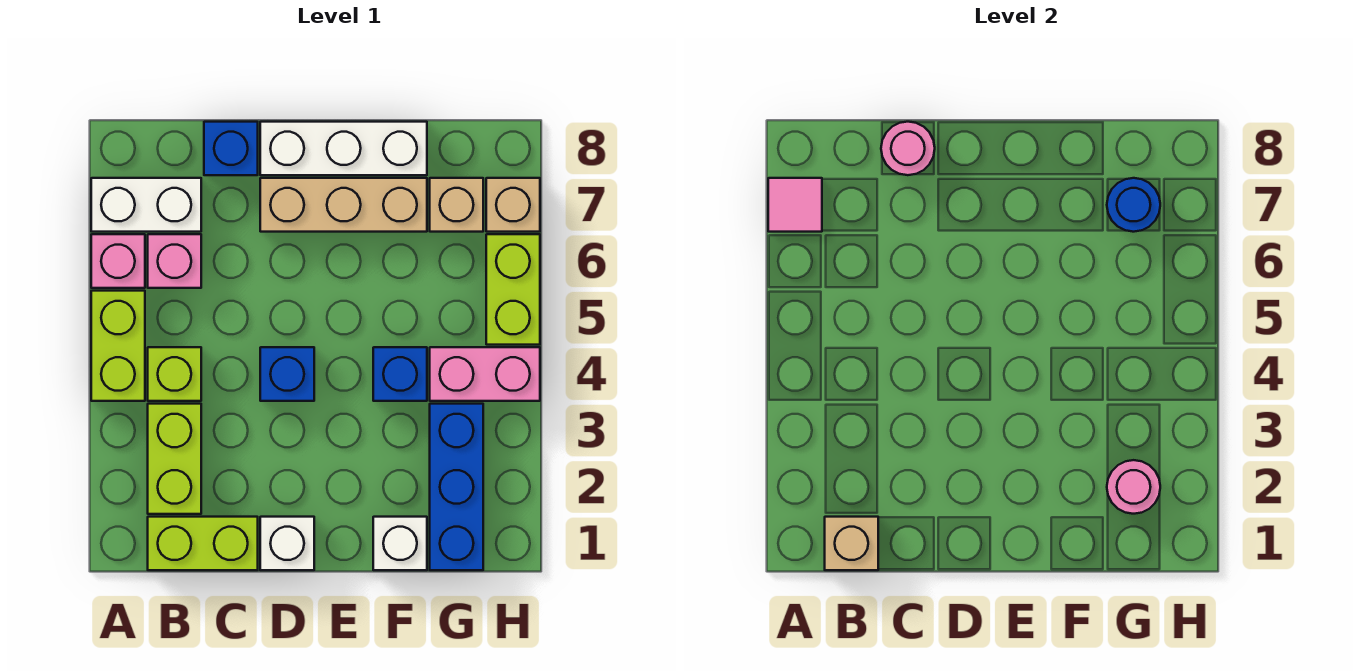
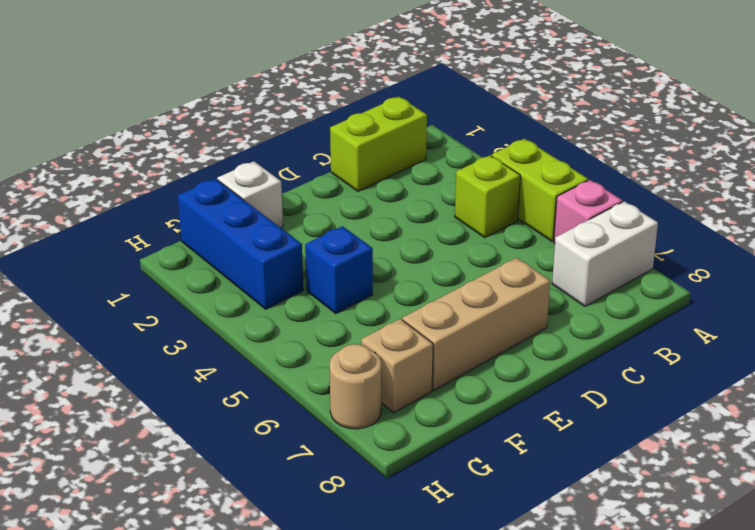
tan round brick H7 level 1 -> tan brick H7 level 1
none -> lime brick B2:B3 level 1
none -> pink brick B6 level 1
none -> blue brick C8 level 1

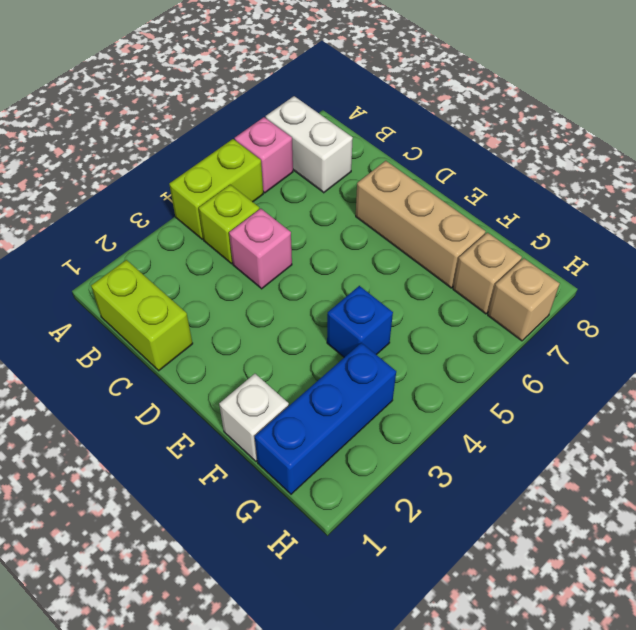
pink brick C4 level 1 -> pink brick B6 level 1
none -> lime brick B2:B3 level 1
none -> blue brick C8 level 1
none -> white brick D1 level 1

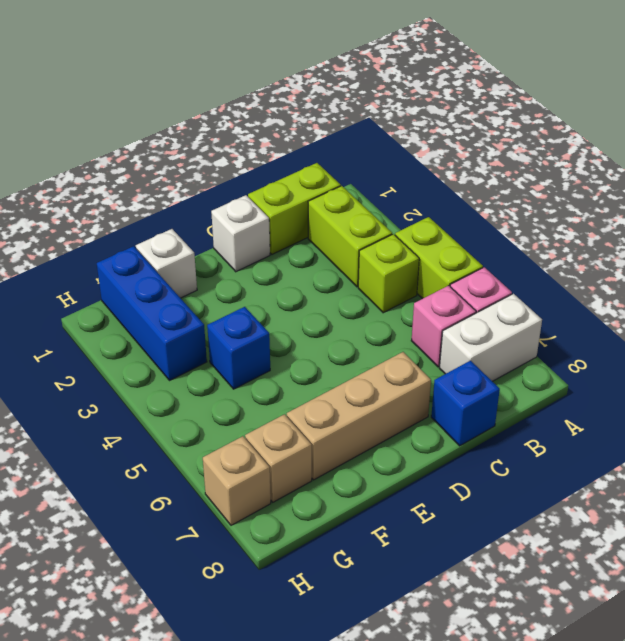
none -> blue brick D4 level 1
none -> white brick D8:F8 level 1
none -> pink brick G4:H4 level 1

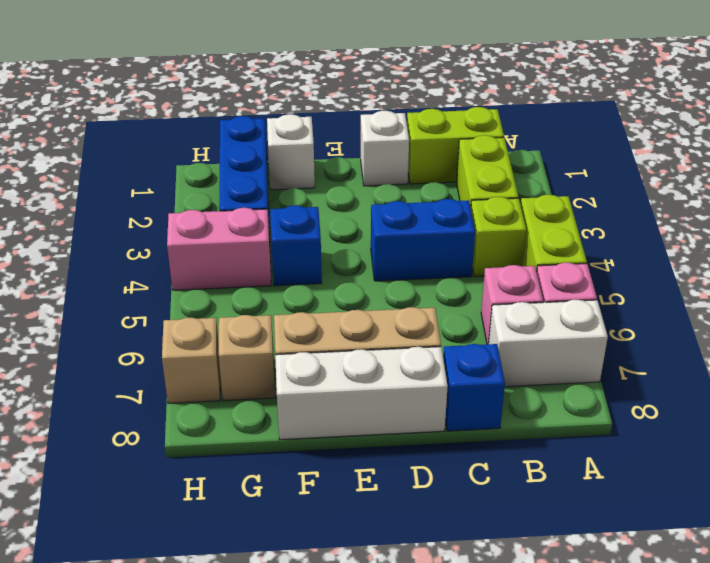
blue brick C4:D4 level 1 -> blue brick D4 level 1
none -> lime brick H5:H6 level 1
none -> pink tile A7 level 2
none -> tan brick B1 level 2

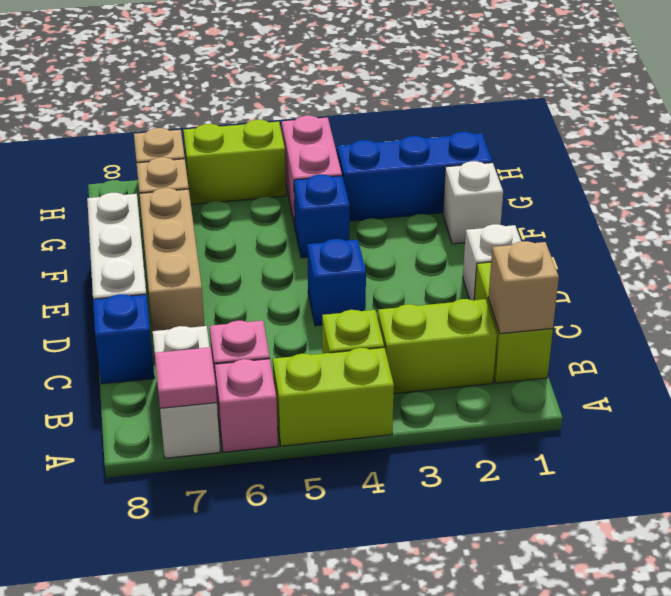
none -> pink round brick C8 level 2
none -> pink round brick G2 level 2
none -> blue round brick G7 level 2

